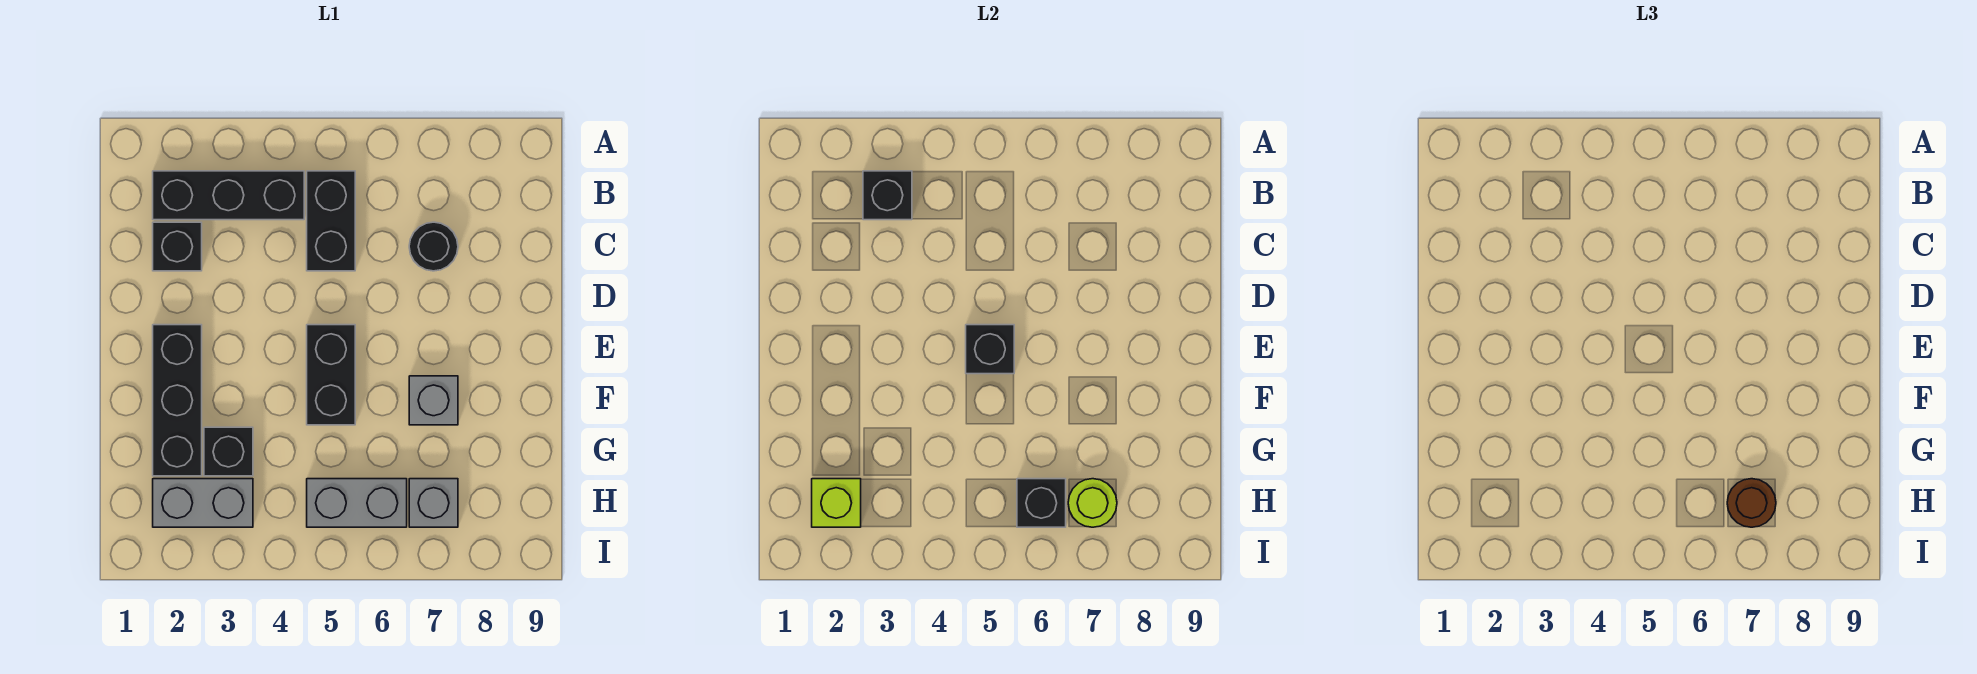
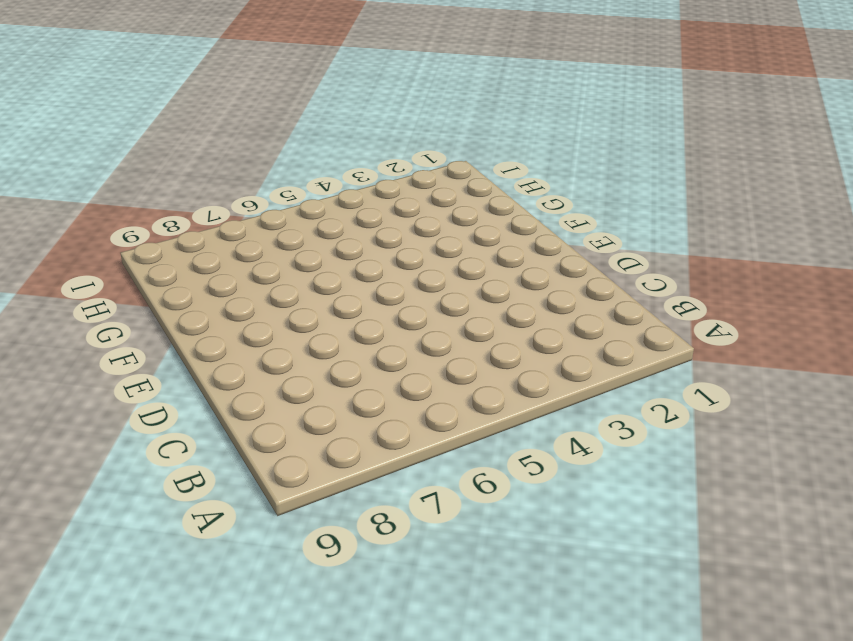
none -> black brick B2:B4 level 1
none -> black brick B5:C5 level 1
none -> black brick C2 level 1

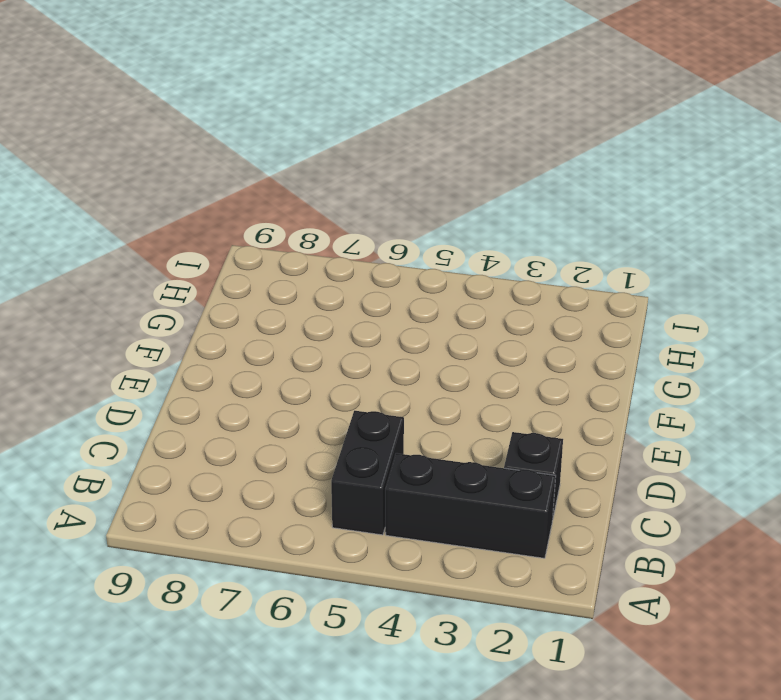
none -> black round brick C7 level 1
none -> black brick E2:G2 level 1
none -> black brick E5:F5 level 1

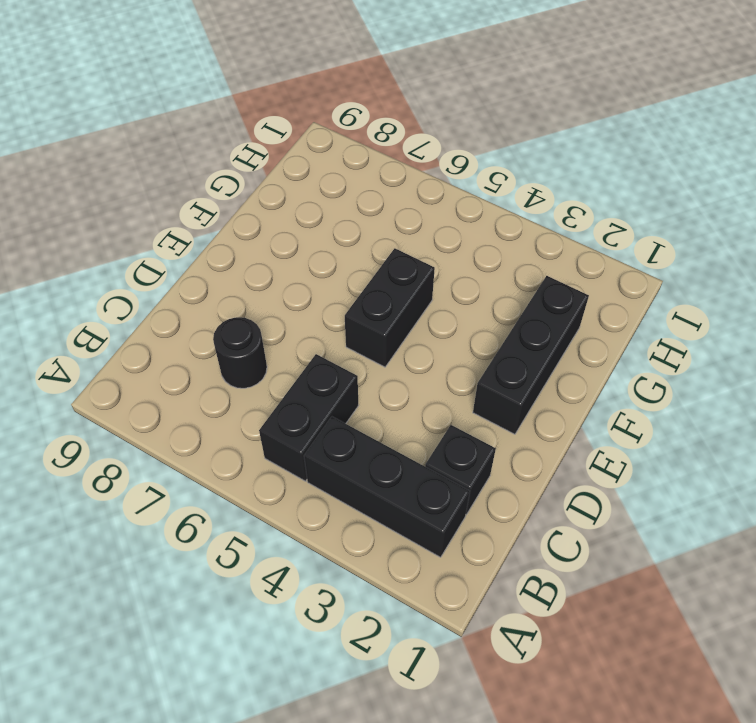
none -> grey brick F7 level 1
none -> black brick G3 level 1
none -> grey brick H2:H3 level 1

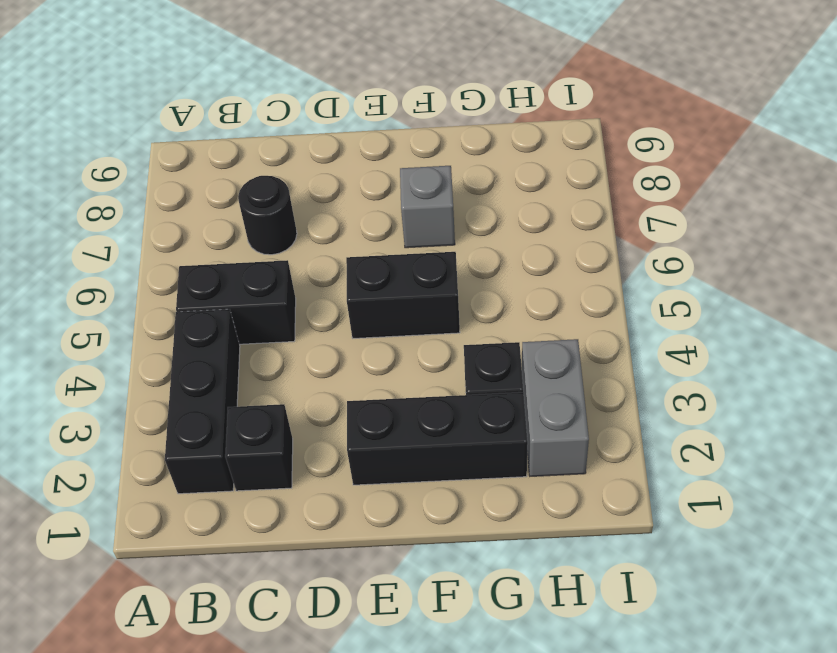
none -> grey brick H5:H6 level 1
none -> grey brick H7 level 1
none -> black brick B3 level 2

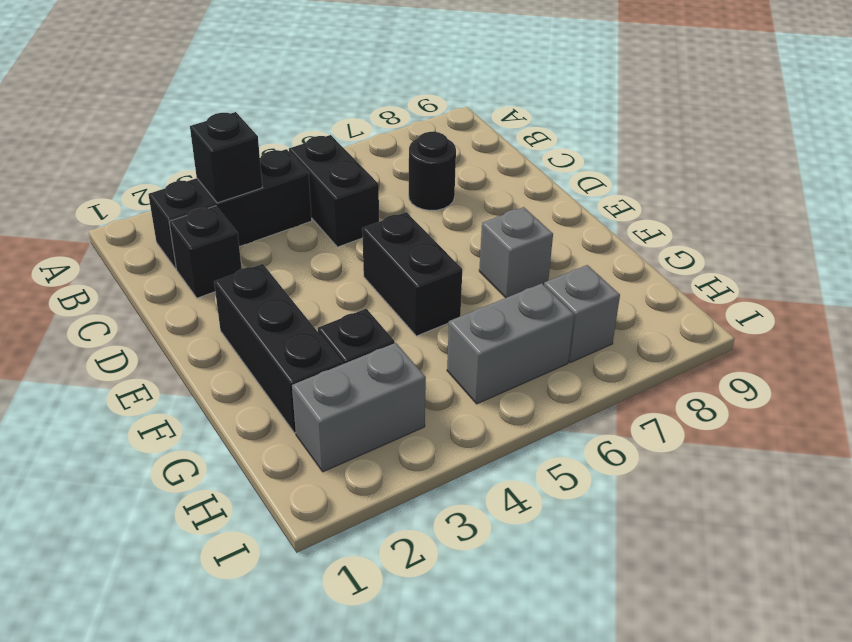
none -> black brick E5 level 2
none -> lime brick H2 level 2
none -> black brick H6 level 2

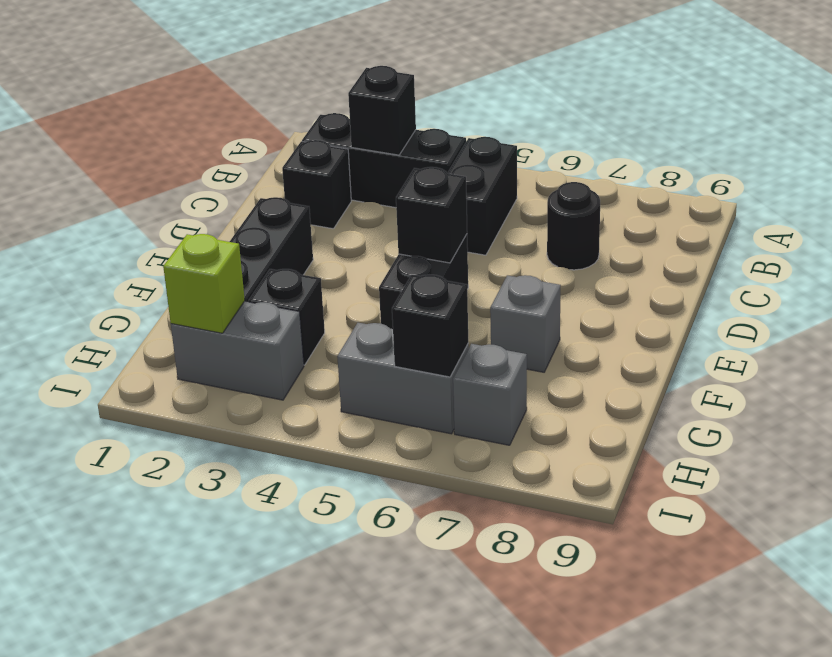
none -> lime round brick H7 level 2
none -> brown round brick H7 level 3

